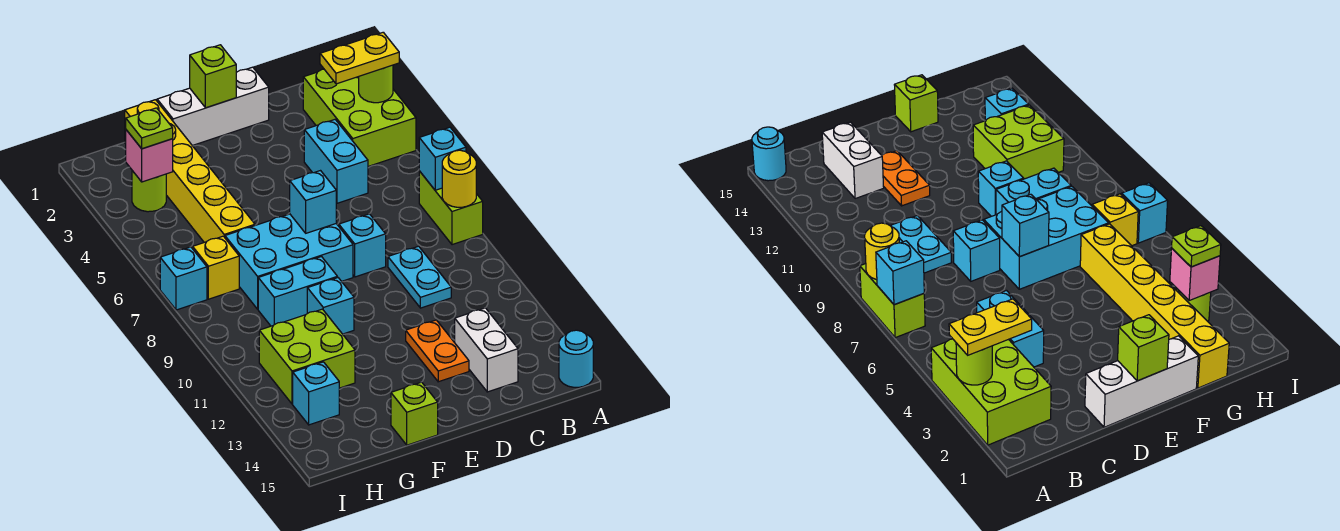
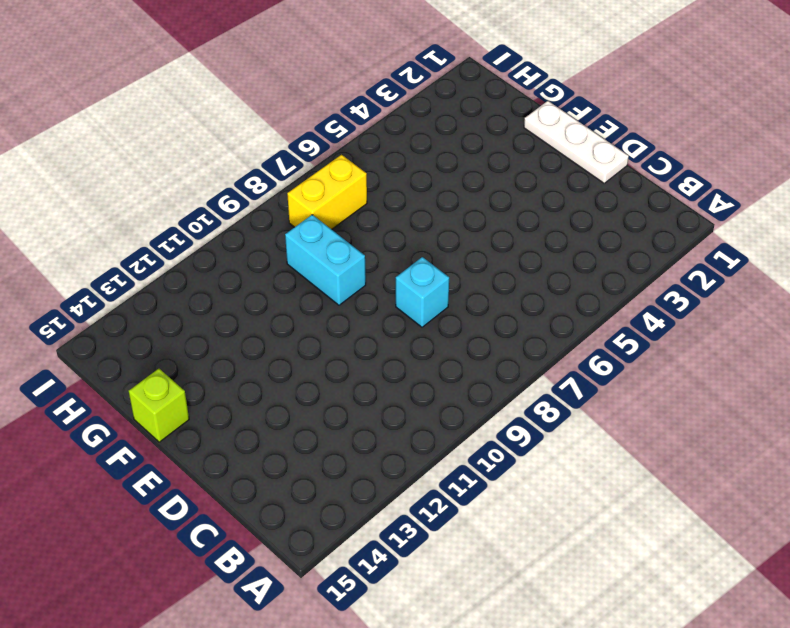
white plate D1:F1 level 1 -> white brick D1:F1 level 1
yellow brick H7:H8 level 1 -> yellow brick H7 level 1
none -> lime brick A2:B4 level 1
none -> lime brick A7:A8 level 1
none -> cyan round brick A15 level 1

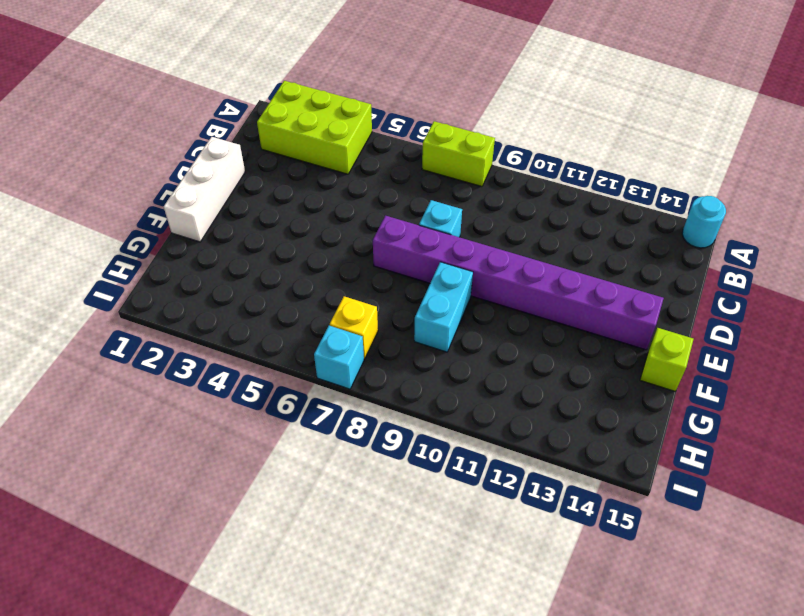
purple brick E7:E14 level 1 -> cyan brick E7:G8 level 1
none -> cyan brick C4:C5 level 1
none -> cyan plate C9:C10 level 1
none -> white brick C13:C14 level 1

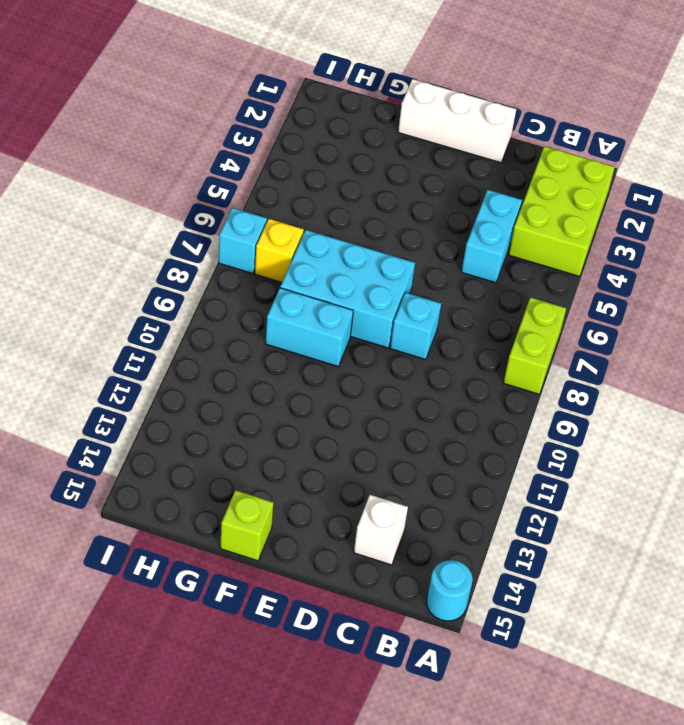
white brick C14 level 1 -> white brick C13:C14 level 1
none -> cyan plate C9:C10 level 1
none -> orange plate D12:D13 level 1
none -> cyan brick F10 level 1

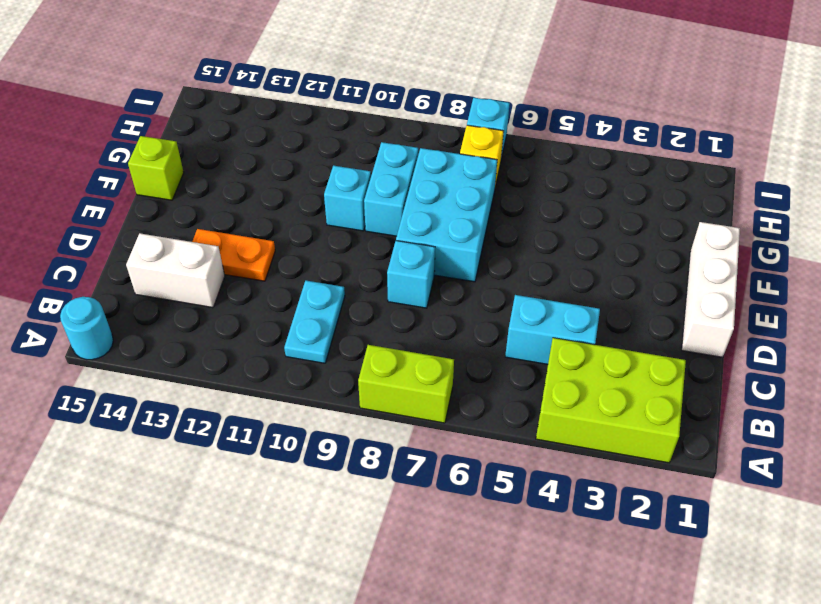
cyan plate B10:C10 level 1 -> cyan plate C9:C10 level 1
none -> yellow brick G1:G6 level 1
none -> lime brick G11:H12 level 1
none -> lime round brick H3 level 1

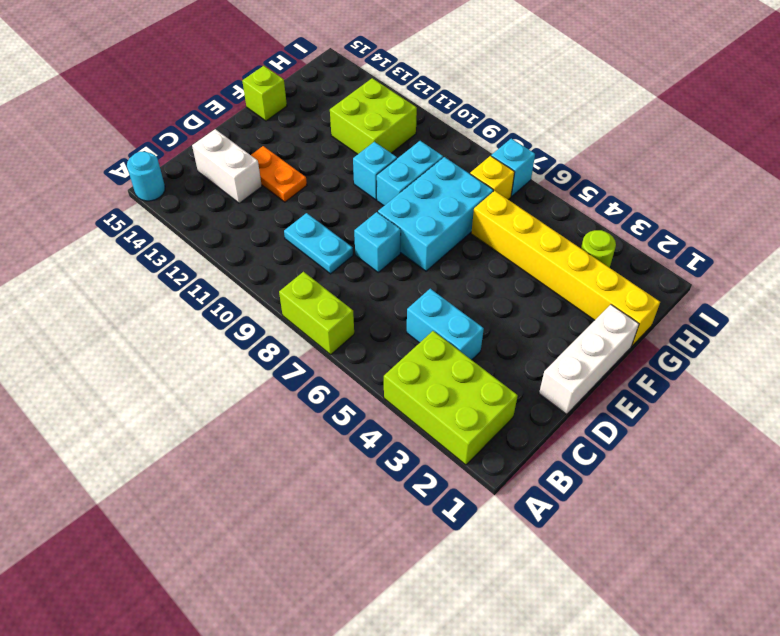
none -> cyan brick H13 level 1
none -> lime round brick A3 level 2
none -> cyan brick A7 level 2

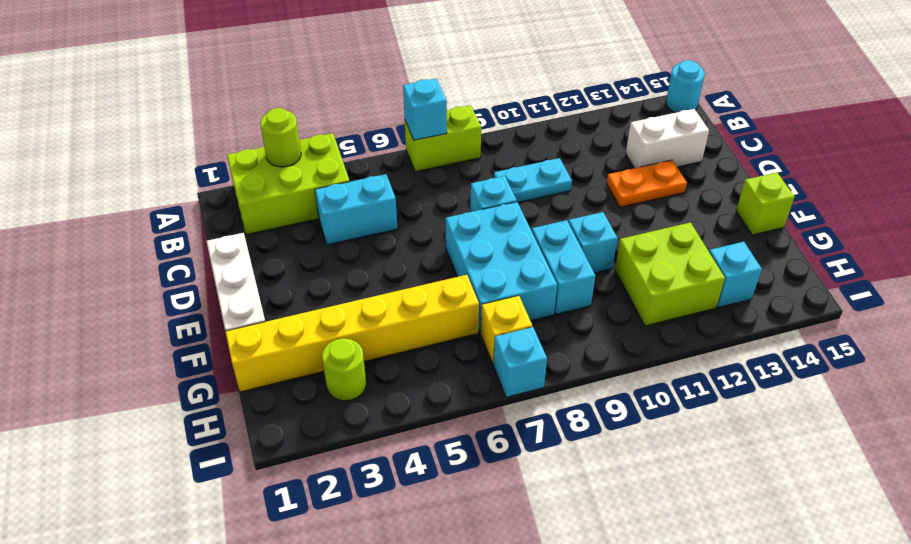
none -> yellow round brick A8 level 2
none -> lime brick E1 level 2
none -> cyan brick E7 level 2

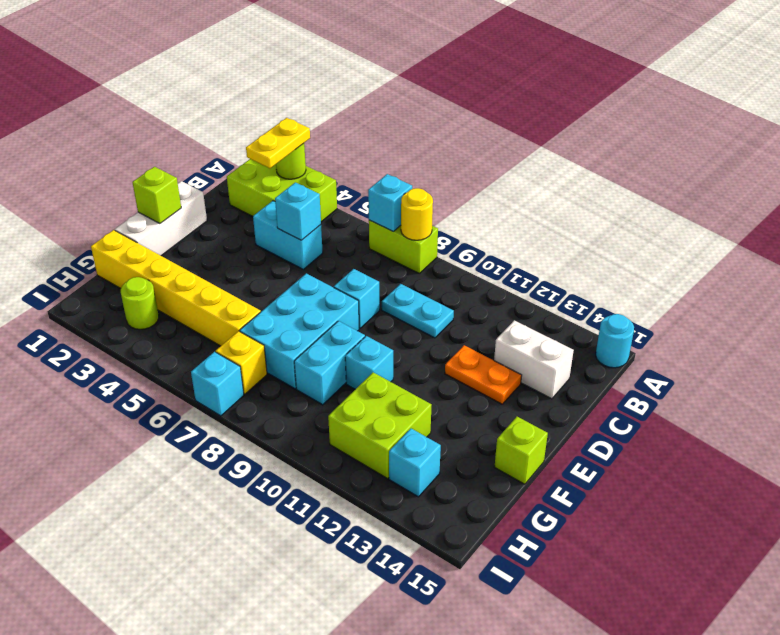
cyan brick C5 level 2 -> cyan brick E7 level 2
none -> pink brick H3 level 2
none -> lime plate H3 level 3

